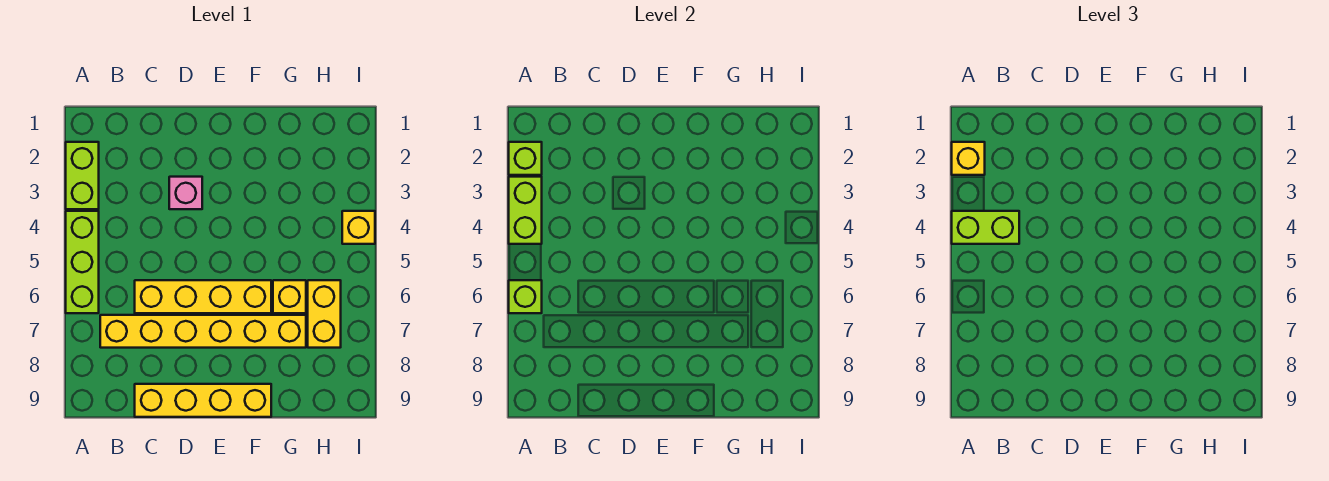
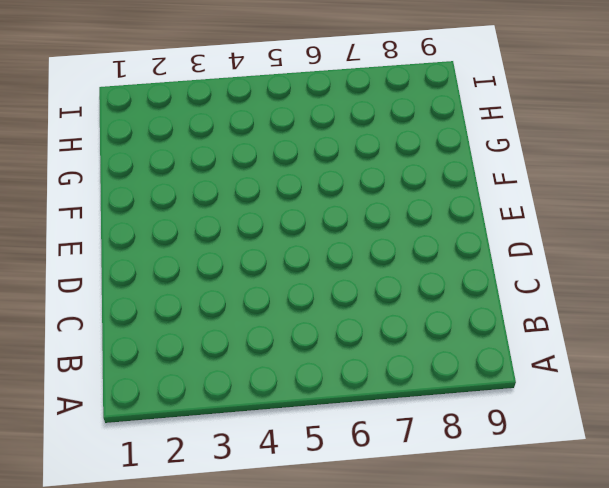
none -> lime brick A2:A3 level 1
none -> lime brick A4:A6 level 1
none -> yellow brick B7:G7 level 1

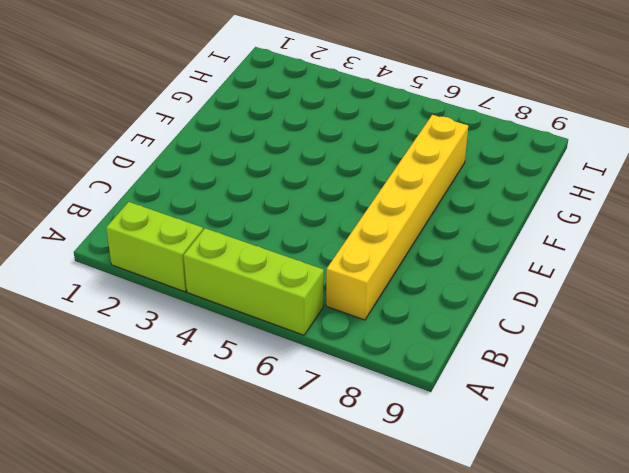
none -> yellow brick C6:F6 level 1
none -> yellow brick C9:F9 level 1
none -> pink brick D3 level 1

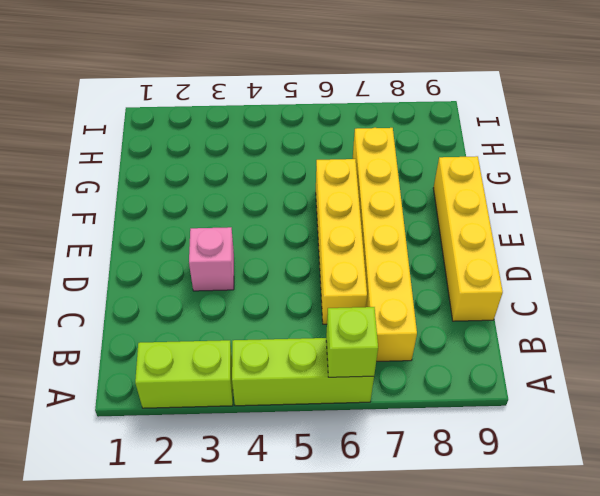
none -> yellow brick G6 level 1
none -> yellow brick H6:H7 level 1
none -> yellow brick I4 level 1

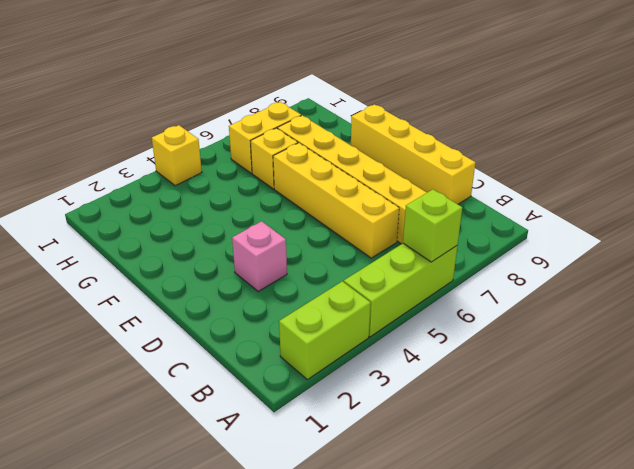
none -> lime brick A2 level 2
none -> lime brick A3:A4 level 2
none -> yellow brick A2 level 3

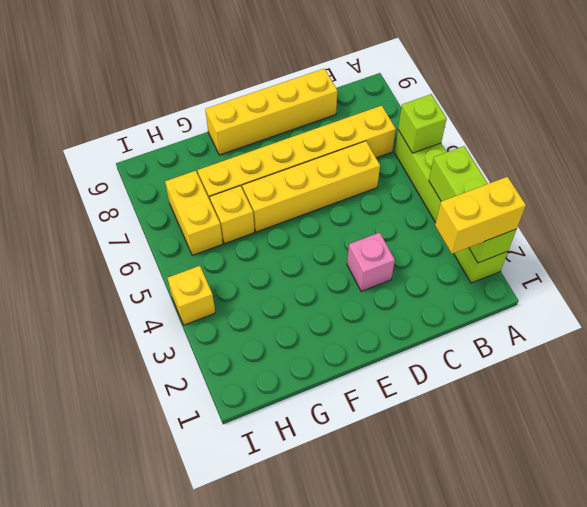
yellow brick A2:B2 level 3 -> yellow brick A2 level 3
none -> lime brick A4:B4 level 3

